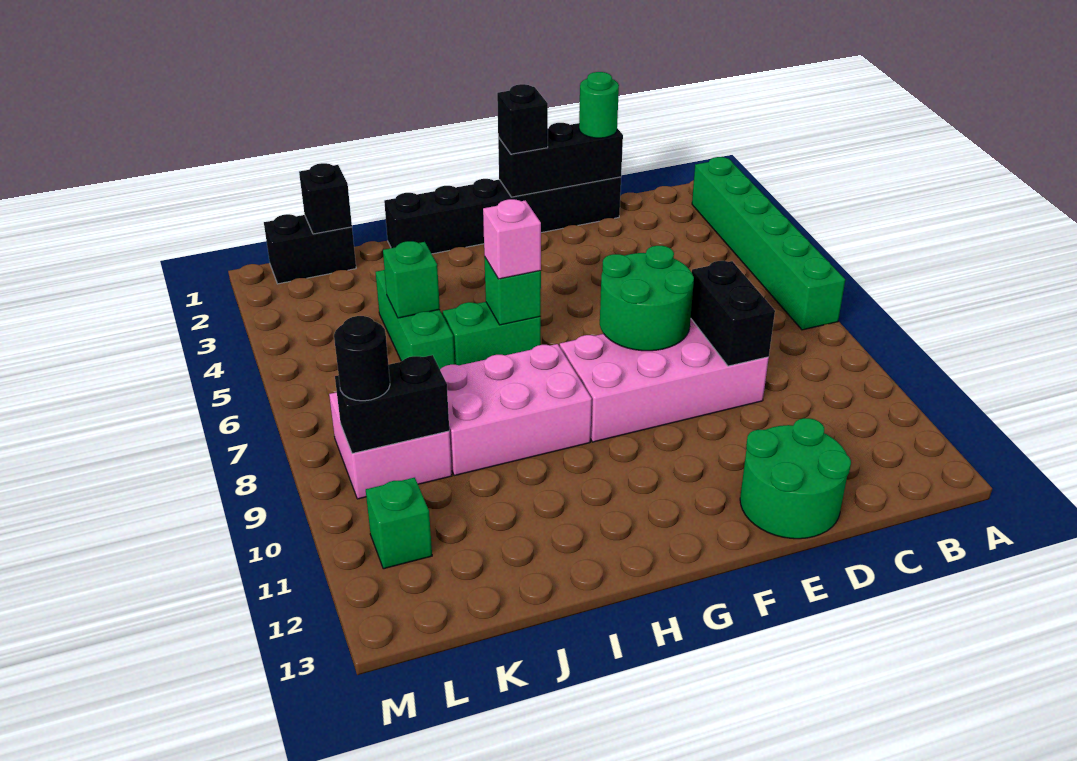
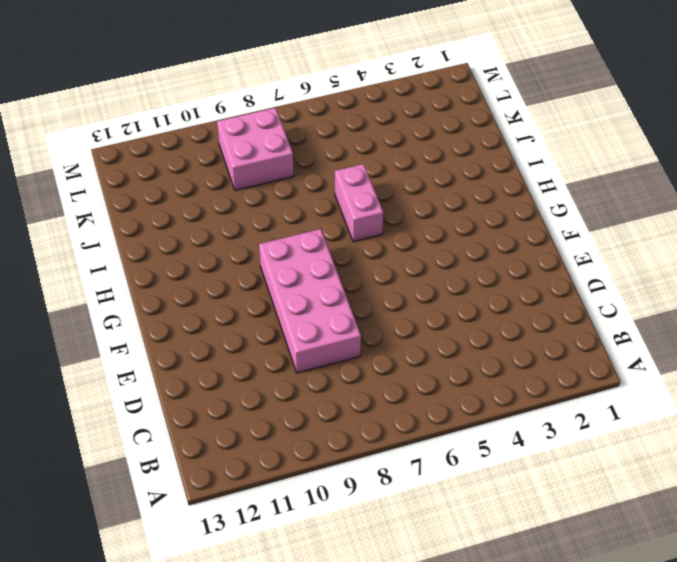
pink brick H6:I6 level 1 -> green brick H6:I6 level 1
none -> green brick A2:A7 level 1
none -> black brick D1:I1 level 1
none -> green round brick D12:E13 level 1

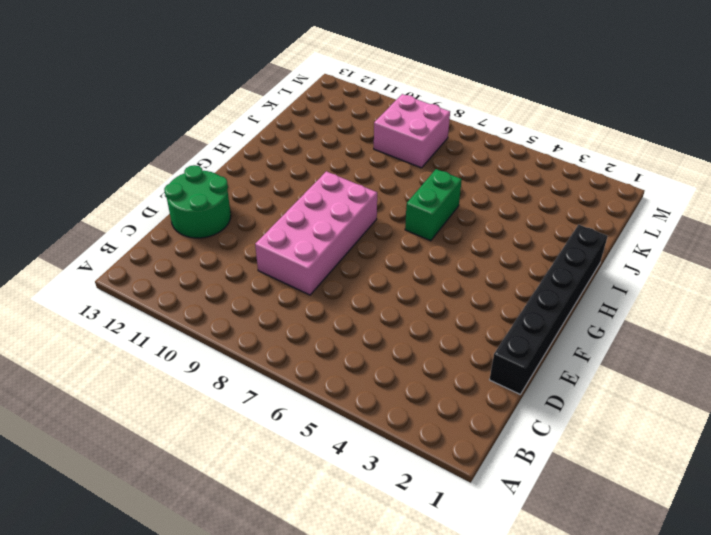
none -> green brick A2:A7 level 1
none -> pink brick H8:J9 level 1
none -> green brick J4:J6 level 1

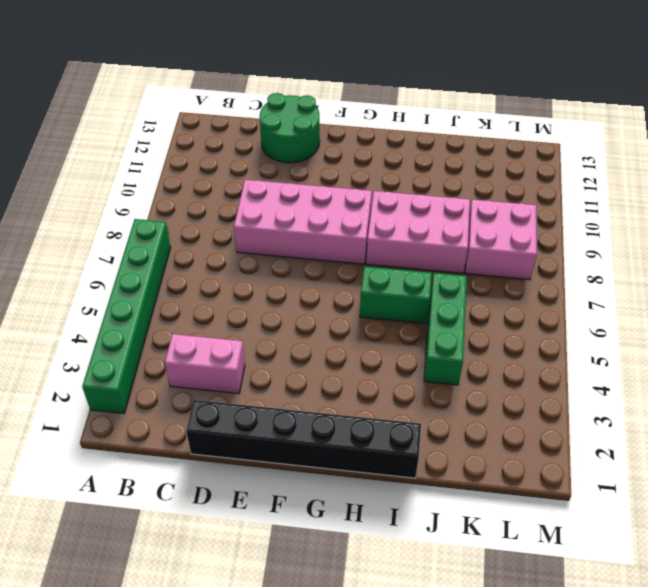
pink brick C3:D3 level 1 -> none
none -> black brick K1:L1 level 1
none -> green brick L11 level 1
none -> black brick D1:F1 level 2

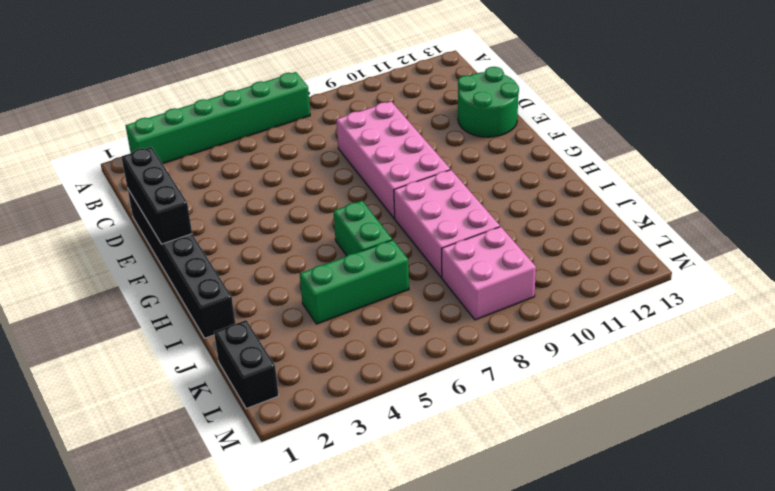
none -> green brick L11 level 1
none -> black brick D8:D9 level 2
none -> green round brick E7:F8 level 2

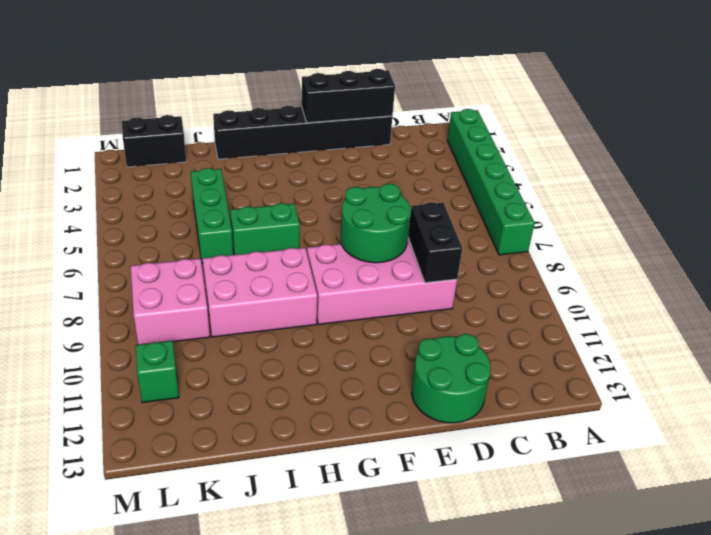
none -> green brick H6 level 2
none -> green brick J5 level 2
none -> black brick K1 level 2

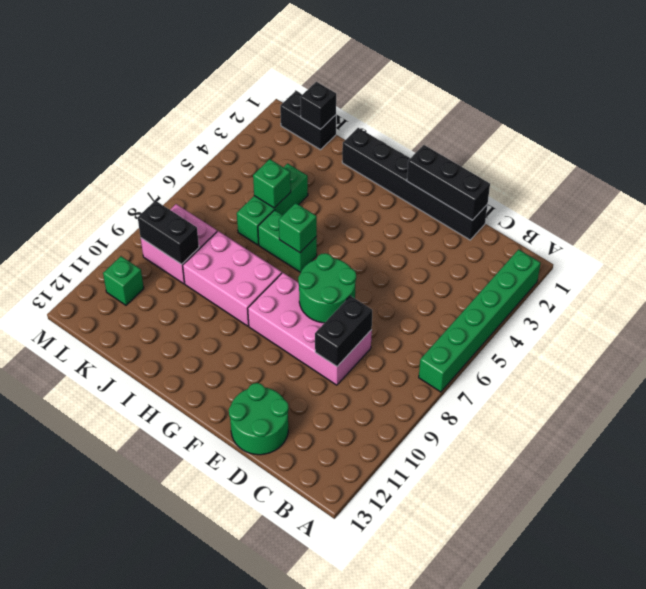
none -> green round brick D1 level 3
none -> black brick F1 level 3
none -> pink brick H6 level 3

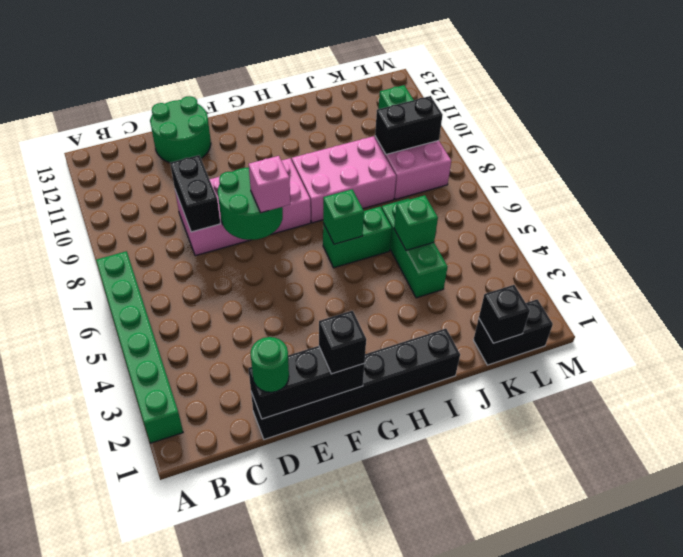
pink brick F7 level 3 -> pink brick H6 level 3
none -> black round brick L9 level 3

